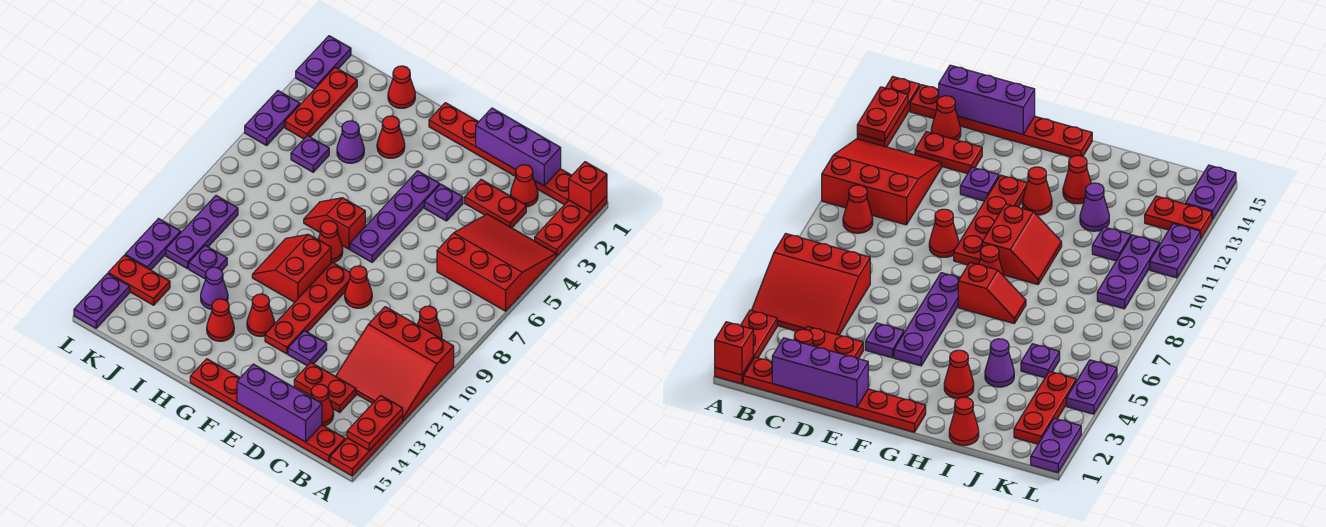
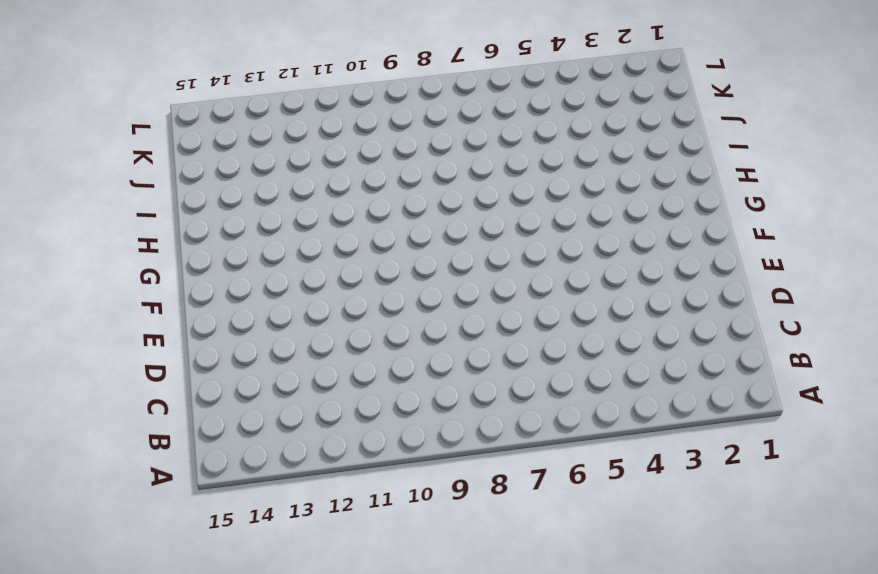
none -> red plate A1:A3 level 1
none -> red slope A4:C6 level 1 top 6
none -> red slope A10:C12 level 1 top 10
none -> red plate A13:A15 level 1

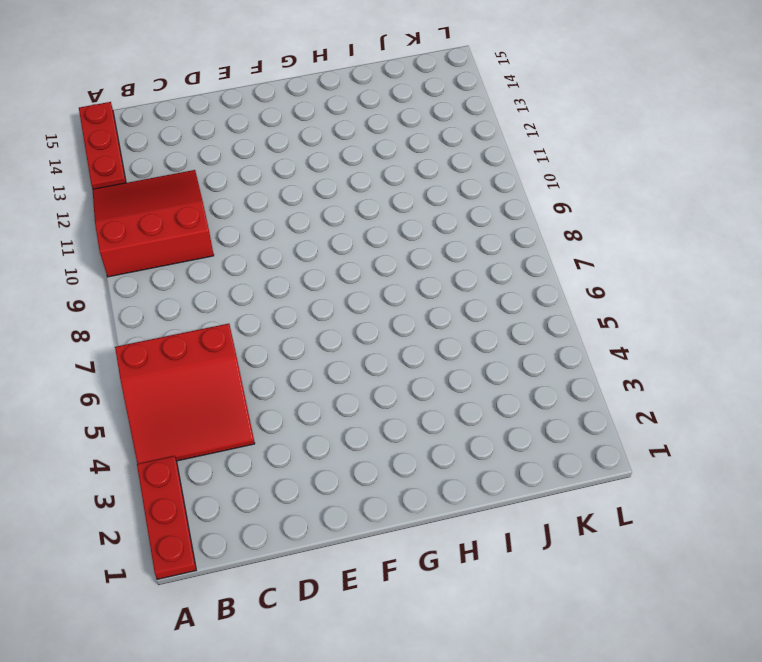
none -> red plate B1:G1 level 1
none -> red cone B9 level 1
none -> red plate B15:G15 level 1
none -> red cone C2 level 1

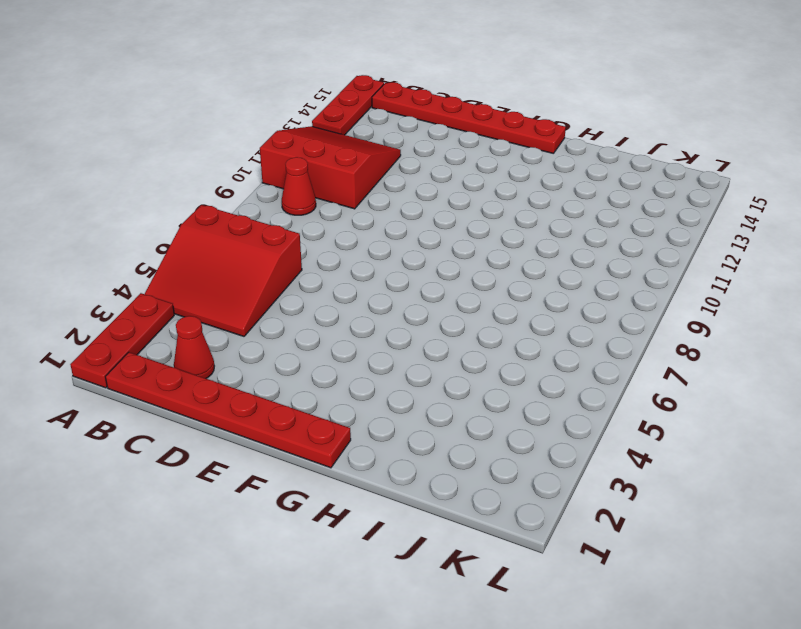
none -> red plate C3:D3 level 1
none -> red plate C13:D13 level 1
none -> red cone C14 level 1
none -> purple plate E4 level 1

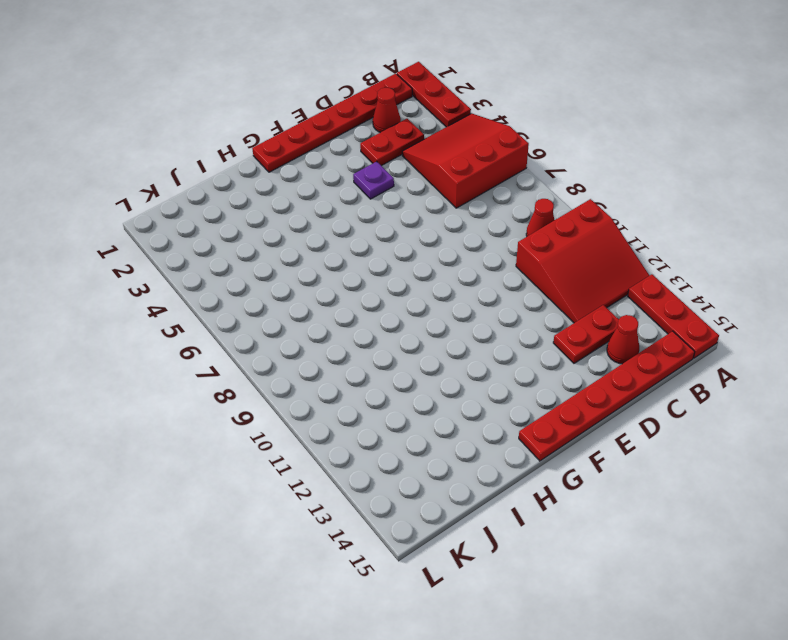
none -> red cone E9 level 1
none -> purple plate E12 level 1
none -> purple plate F4:F7 level 1
none -> red plate F9:F12 level 1

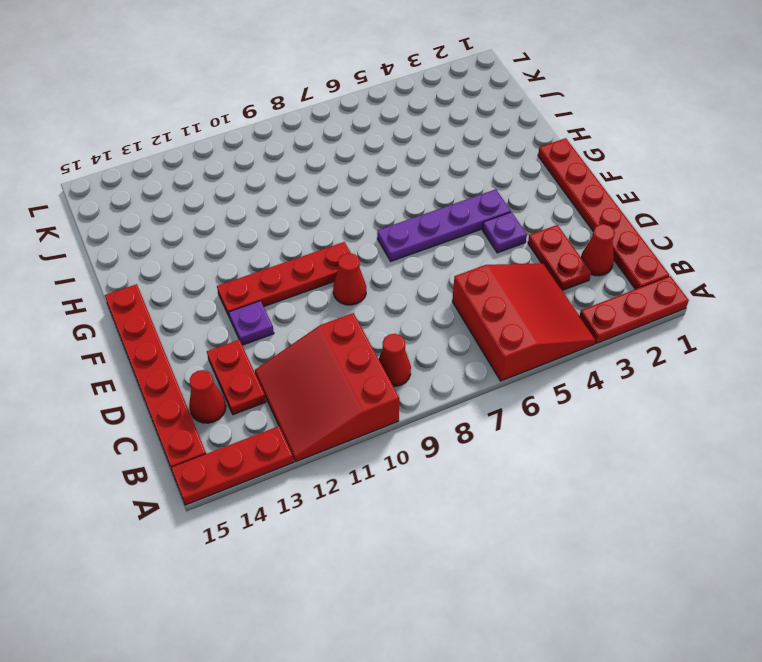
none -> red slope G7:H7 level 1 top G
none -> red cone G8 level 1
none -> red slope G9:H10 level 1 top G
none -> red cone G12 level 1

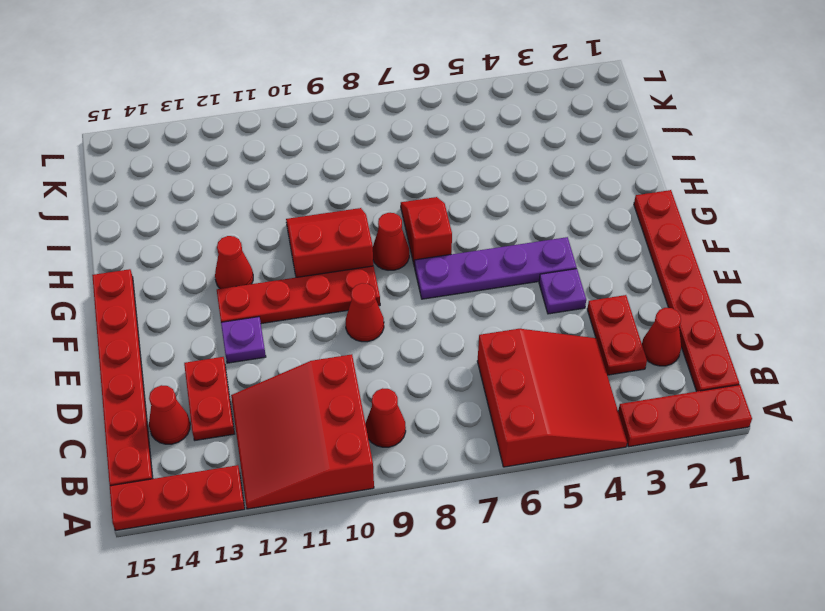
none -> red cone H3 level 1
none -> red cone H13 level 1
none -> red cone I1 level 1
none -> purple cone I4 level 1

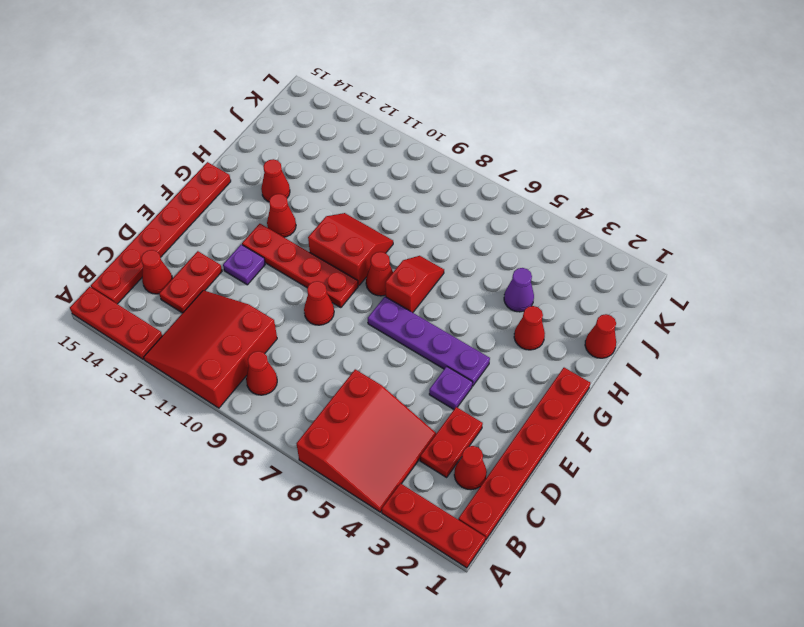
none -> purple cone I12 level 1
none -> purple plate J5 level 1
none -> purple plate J11 level 1
none -> red plate K2:K4 level 1

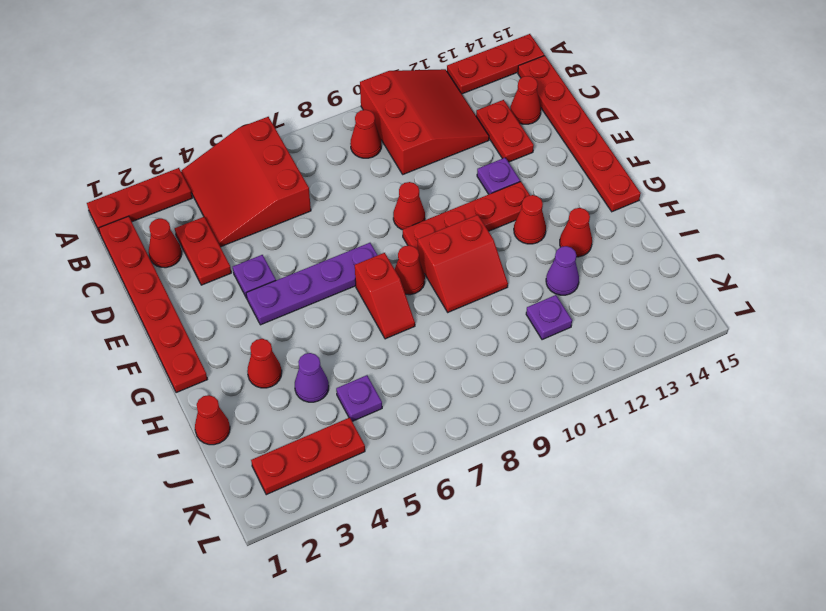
none -> purple plate K9:K11 level 1
none -> red plate K13:L13 level 1
none -> purple plate L1:L2 level 1
none -> purple plate L4:L5 level 1

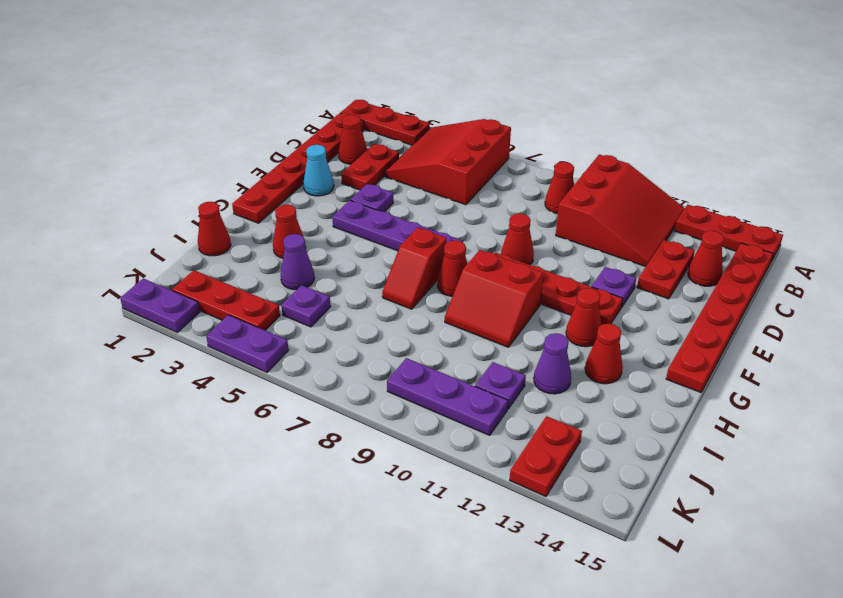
cyan cone E2 level 1 -> none
none -> purple plate L11:L12 level 1
none -> purple plate L14:L15 level 1
none -> red brick A1 level 2
none -> red plate A13:A14 level 2

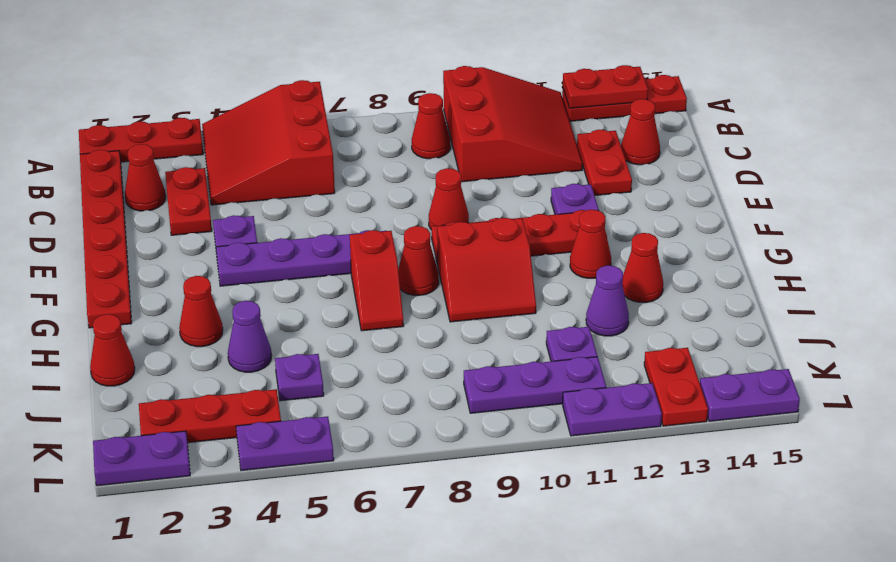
none -> red plate B15:G15 level 1
none -> red brick A1 level 2
none -> purple brick C1:E1 level 2
none -> purple brick C15:E15 level 2

